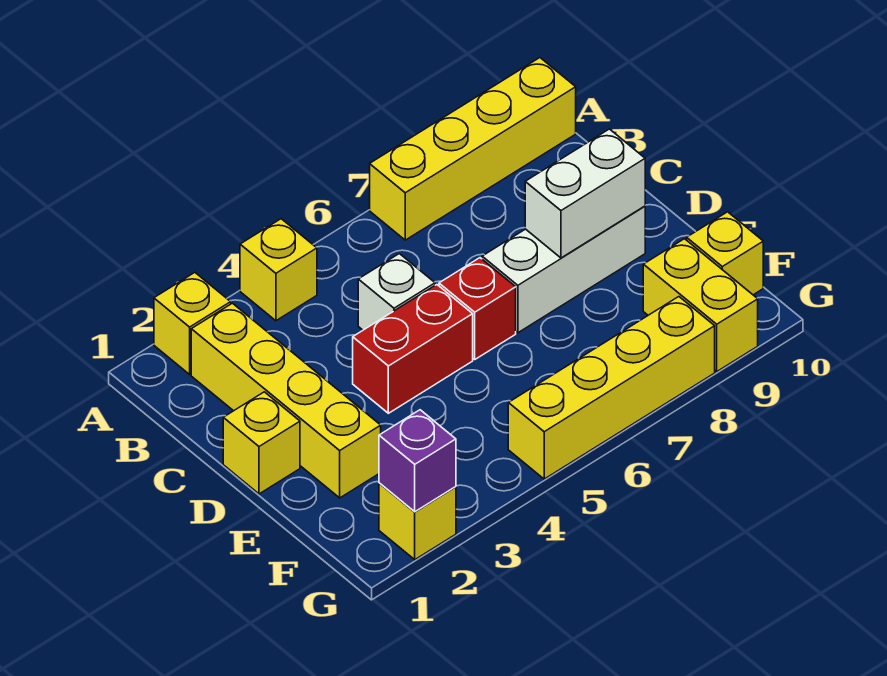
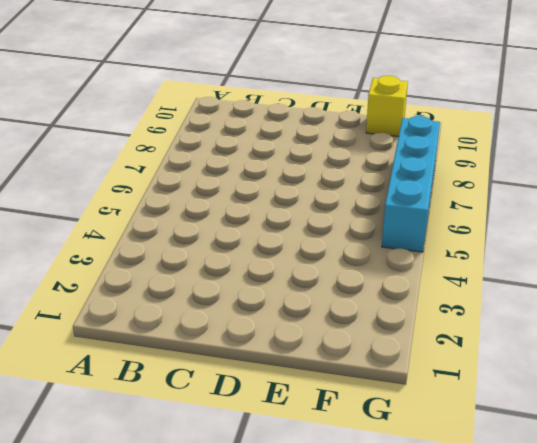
cyan brick G5:G8 level 1 -> yellow brick G5:G8 level 1
none -> yellow brick A2 level 1
none -> yellow brick A4 level 1
none -> yellow brick A7:A10 level 1

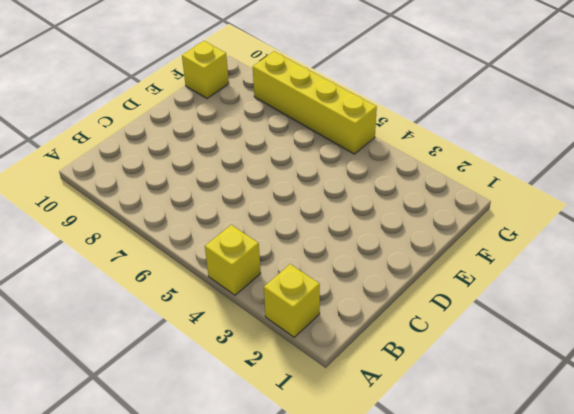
none -> yellow brick A7:A10 level 1
none -> yellow brick B2:E2 level 1
none -> white brick C5 level 1

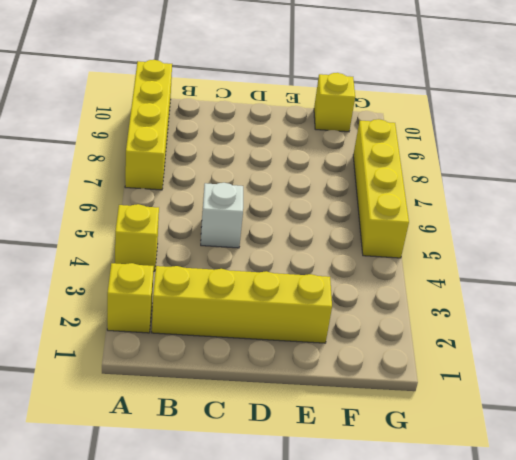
none -> yellow brick D1 level 1
none -> red brick D4:D5 level 1
none -> red brick D6 level 1

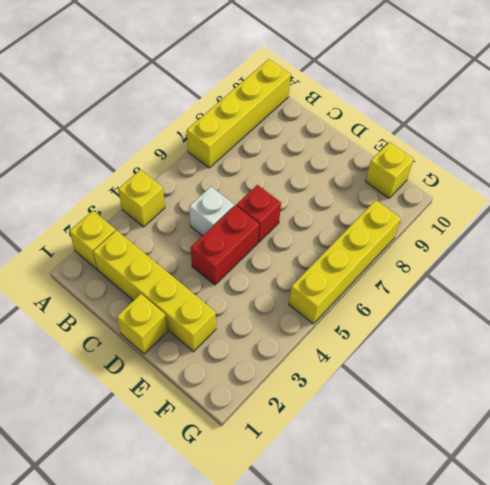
none -> white brick D7:D9 level 1
none -> yellow brick F9:G9 level 1
none -> yellow brick G2 level 1

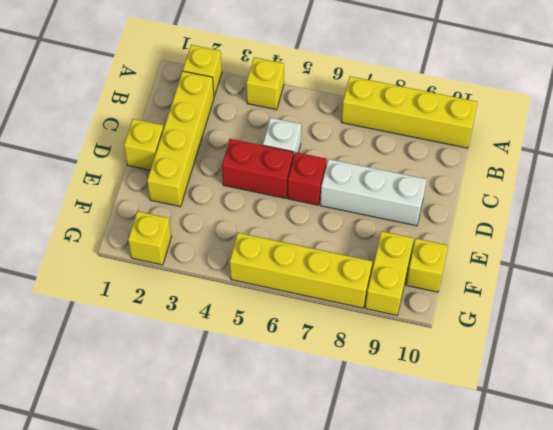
none -> white brick D8:D9 level 2
none -> purple brick G2 level 2

